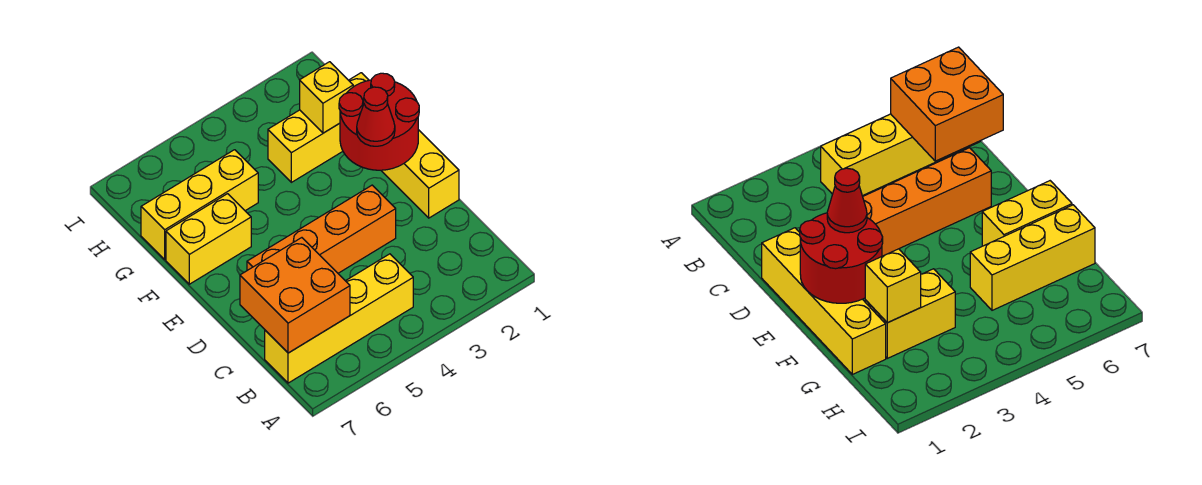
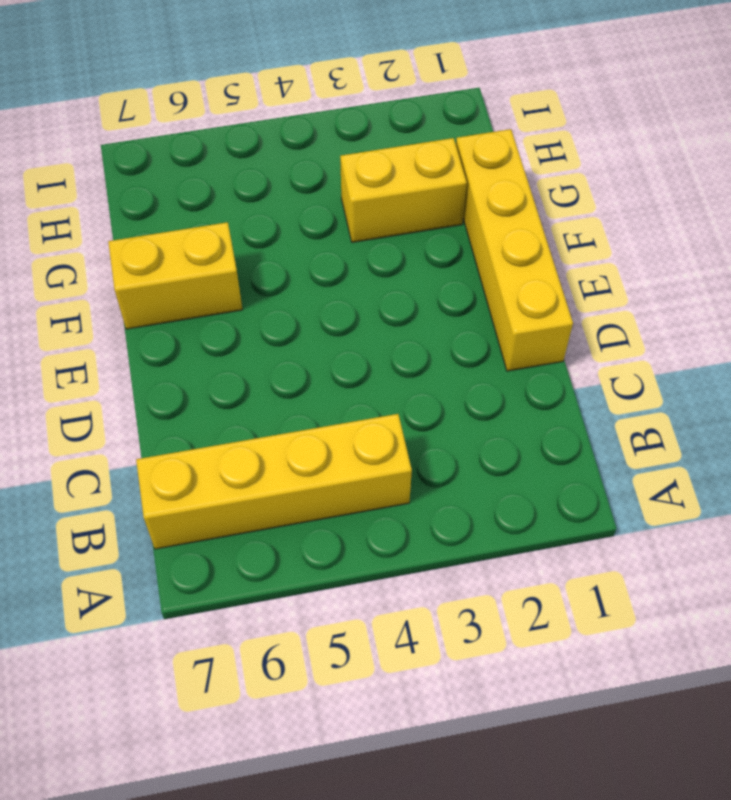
none -> orange brick D3:D6 level 1
none -> yellow brick G5:G7 level 1

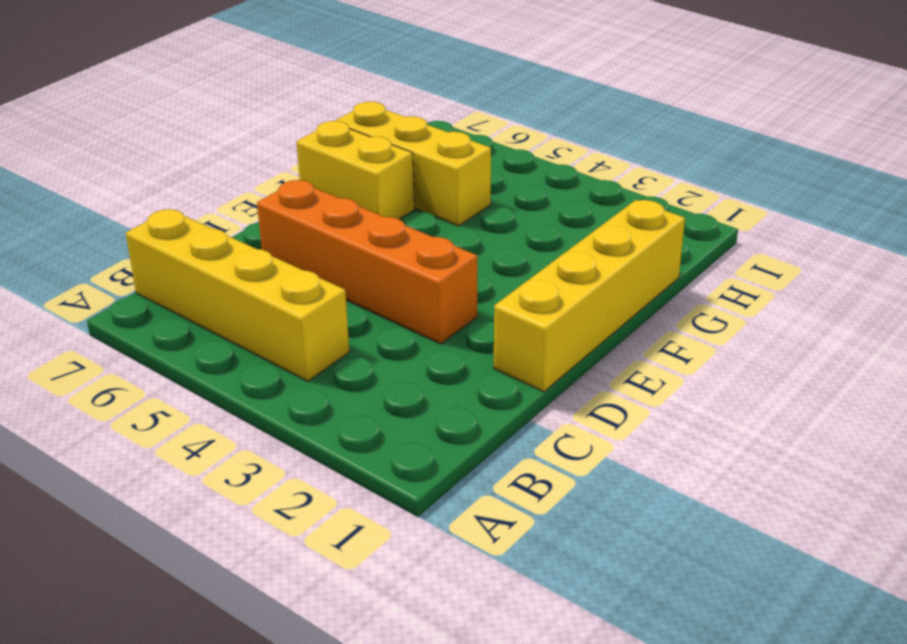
none -> yellow brick G2:G3 level 1
none -> orange brick B6:C7 level 2

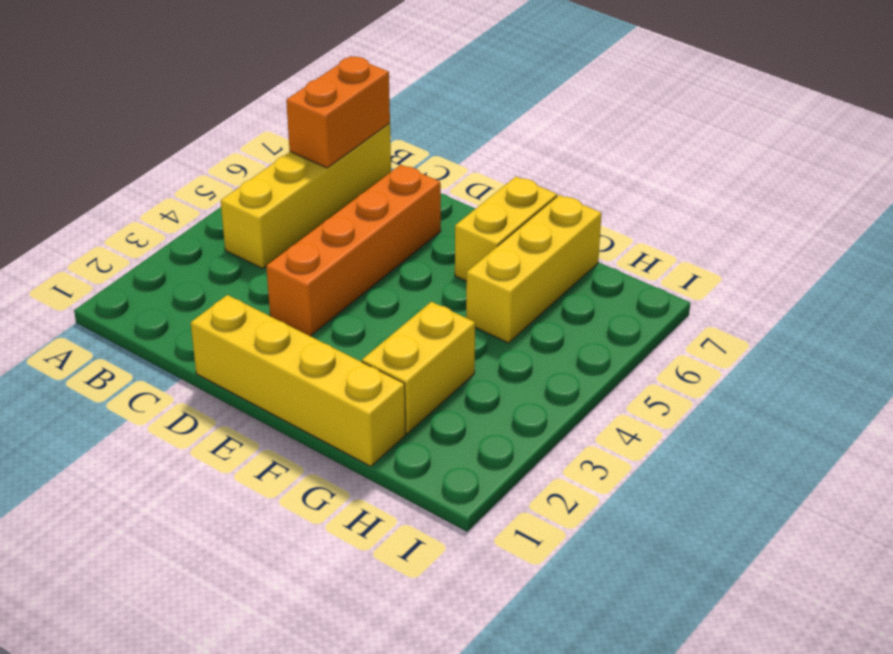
orange brick B6:B7 level 2 -> orange brick B6:C7 level 2
none -> red round brick E1:F2 level 2
none -> yellow brick G2 level 2

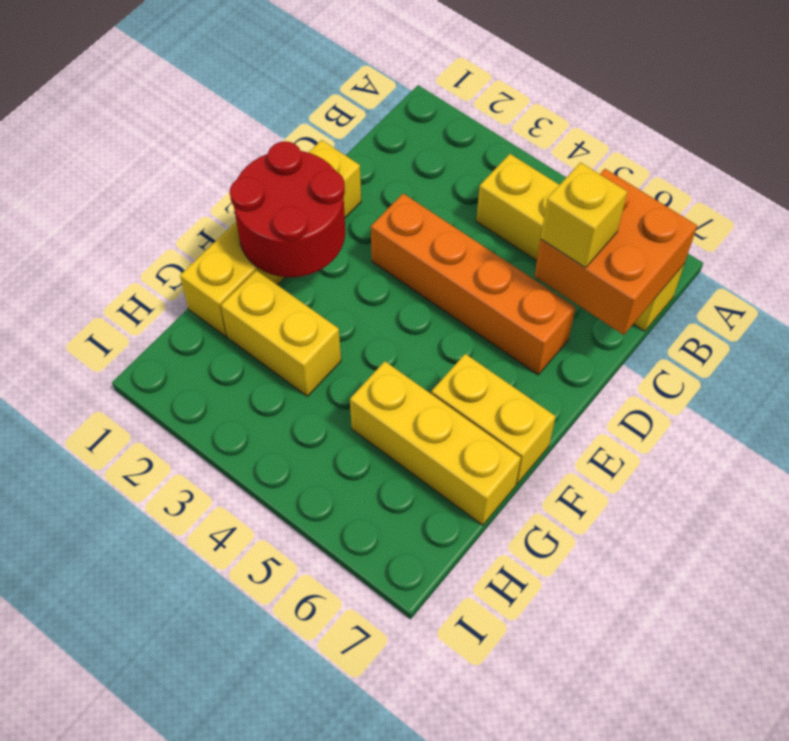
yellow brick C6 level 3 -> yellow brick G2 level 2
none -> red cone E2 level 3

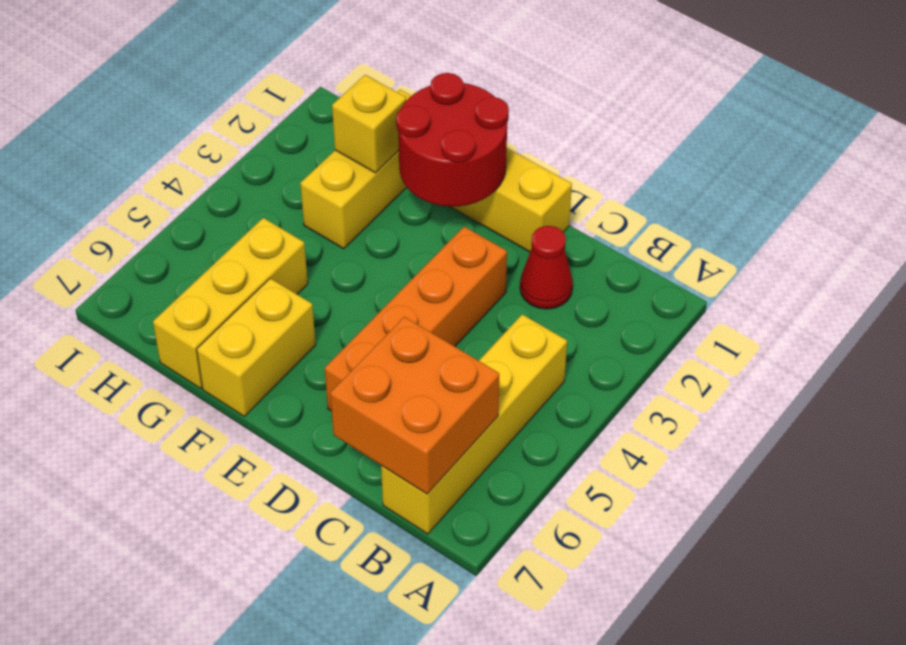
red cone C2 level 1 -> red cone E2 level 3

